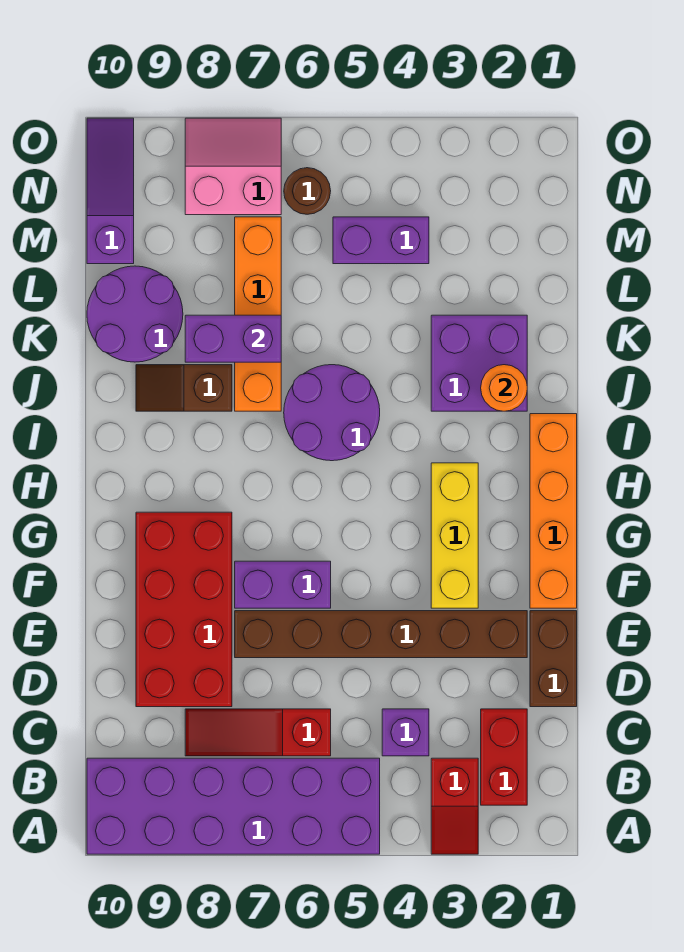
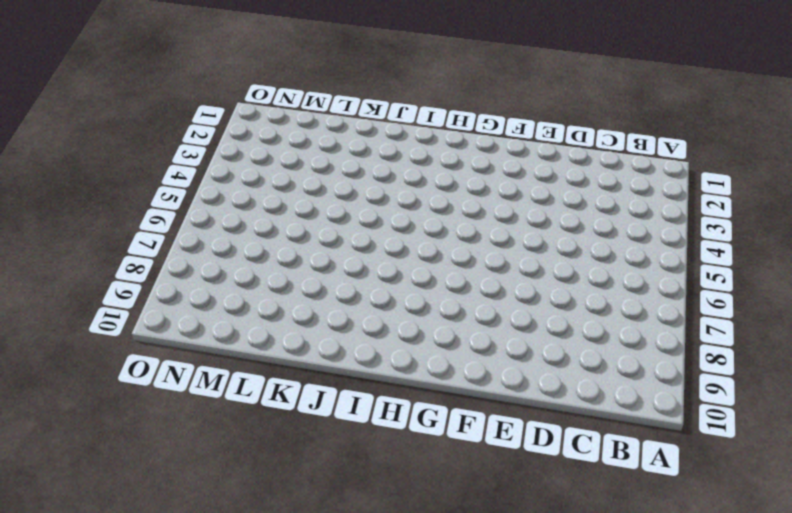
none -> red slope A3:B3 level 1 top B
none -> purple brick A5:B10 level 1
none -> red brick B2:C2 level 1

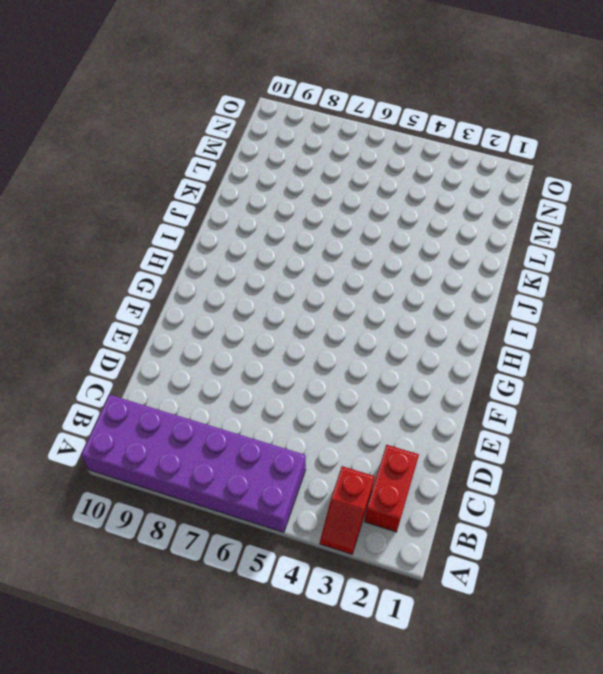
none -> purple brick C4 level 1
none -> red slope C6:C8 level 1 top 6
none -> brown brick D1:E1 level 1

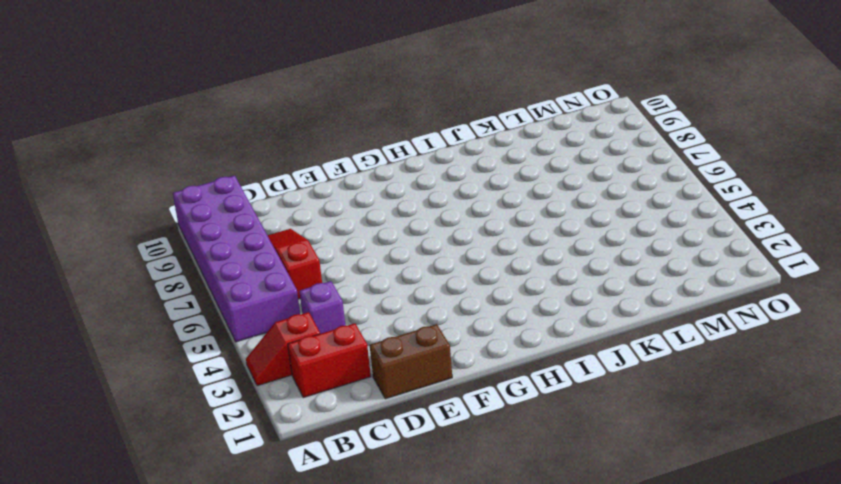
none -> red brick D8:G9 level 1
none -> brown brick E2:E7 level 1
none -> orange brick F1:I1 level 1

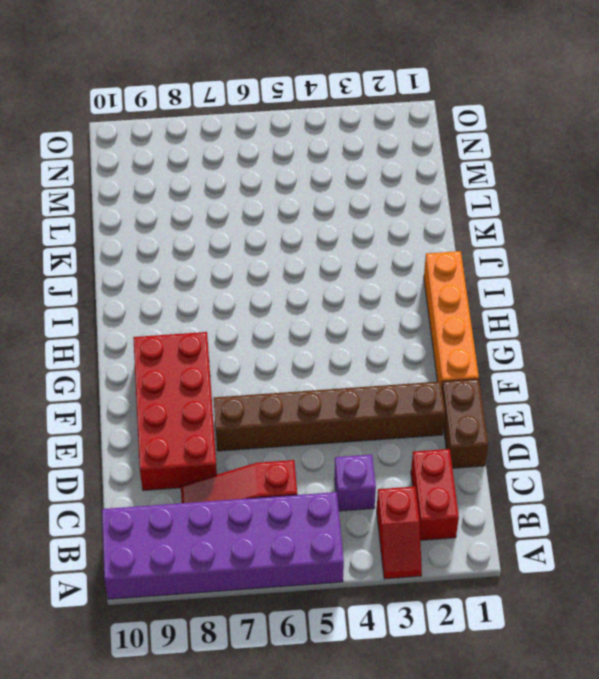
none -> yellow brick F3:H3 level 1
none -> purple brick F6:F7 level 1
none -> purple round brick I5:J6 level 1

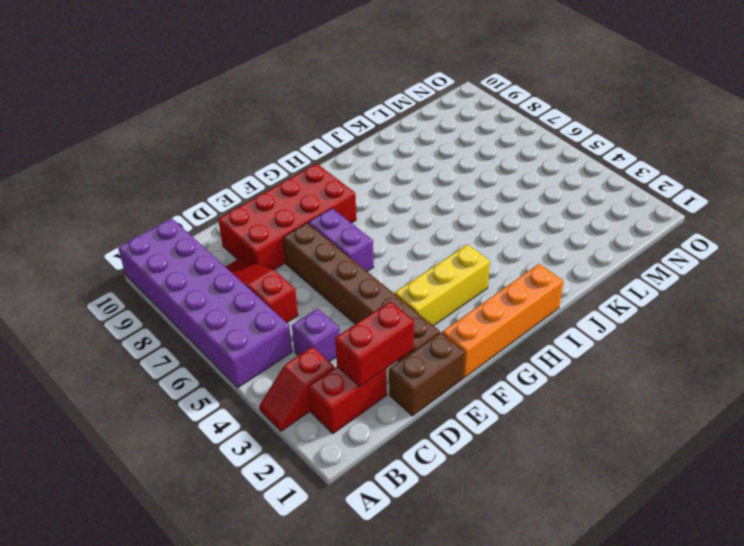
red brick C2:D2 level 2 -> none
none -> purple round brick I5:J6 level 1
none -> purple brick J2:K3 level 1
none -> orange brick J7:M7 level 1

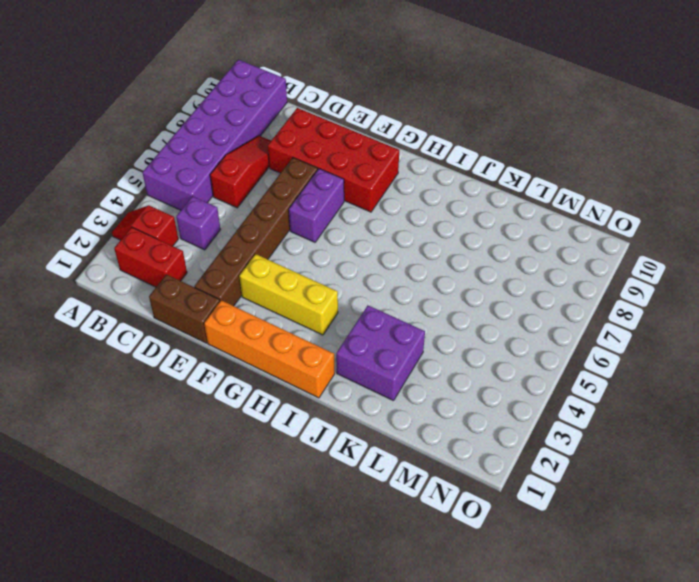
none -> purple round brick I5:J6 level 1
none -> orange brick J7:M7 level 1
none -> brown slope J8:J9 level 1 top 8

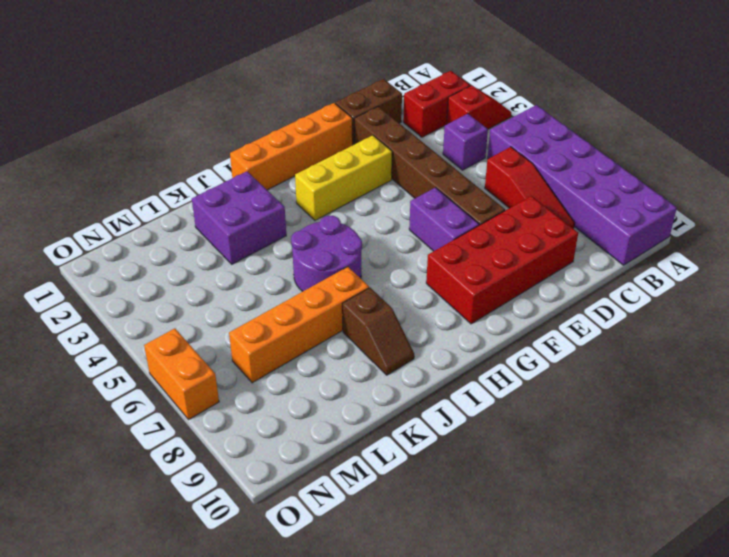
orange brick O6:O7 level 1 -> pink slope N7:O8 level 1 top N
none -> purple round brick K9:L10 level 1
none -> purple brick M4:M5 level 1
none -> purple slope M10:O10 level 1 top M

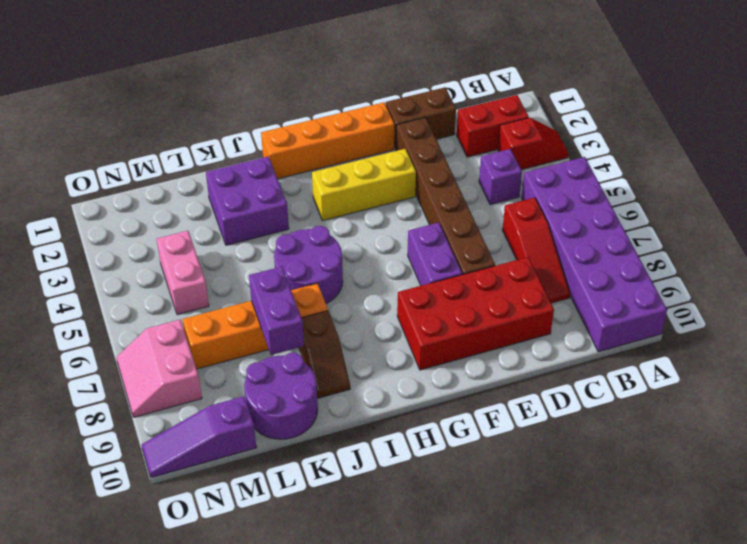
pink brick M4:M5 level 1 -> purple brick M4:M5 level 1
none -> brown round brick N6 level 1
none -> orange round brick J2 level 2

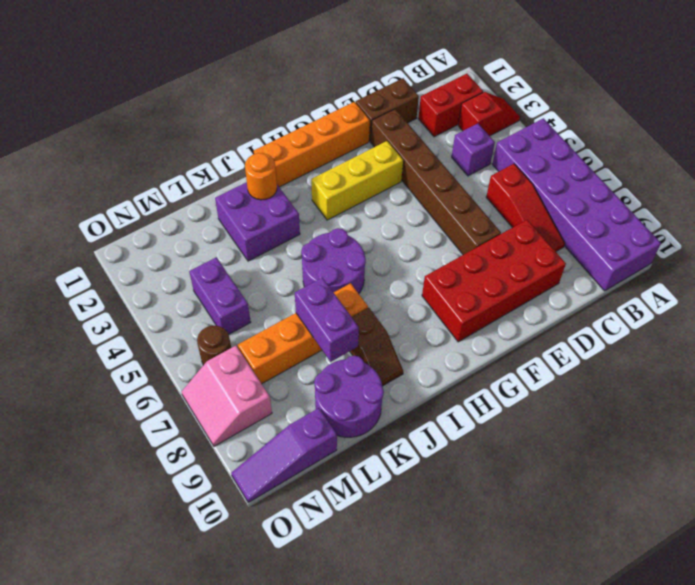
none -> purple brick F6:F7 level 1

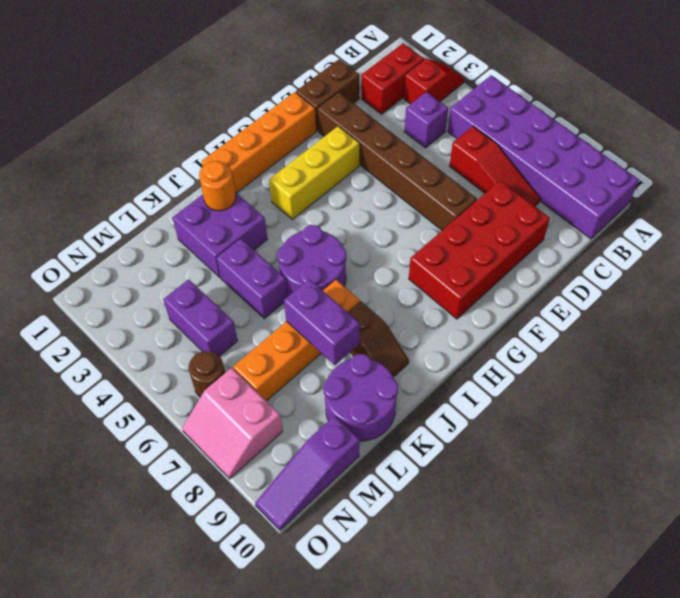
purple brick K4:K5 level 1 -> purple brick F6:F7 level 1

